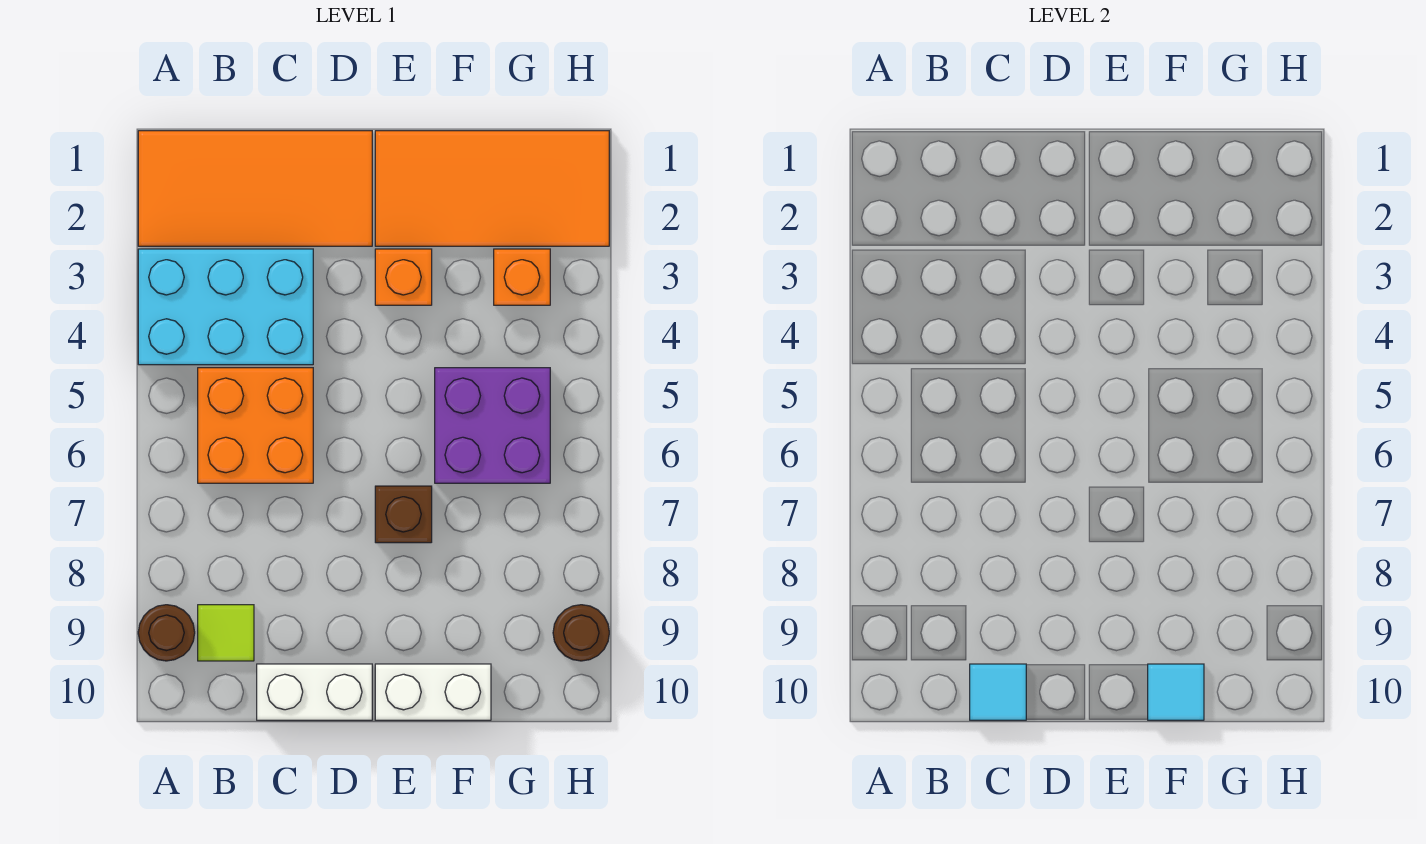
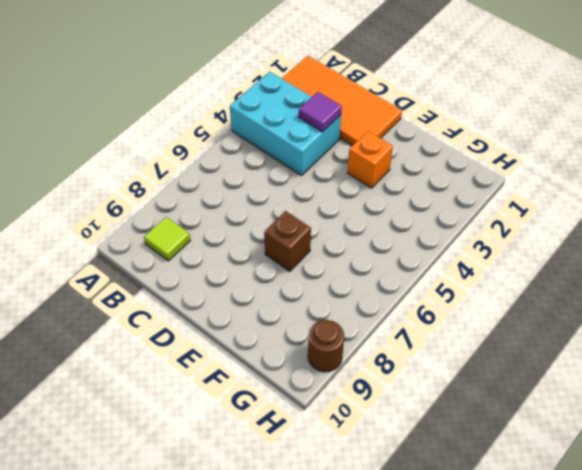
purple tile C3 level 2 -> none
none -> brown round brick A9 level 1
none -> orange brick B5:C6 level 1
none -> white brick C10:D10 level 1

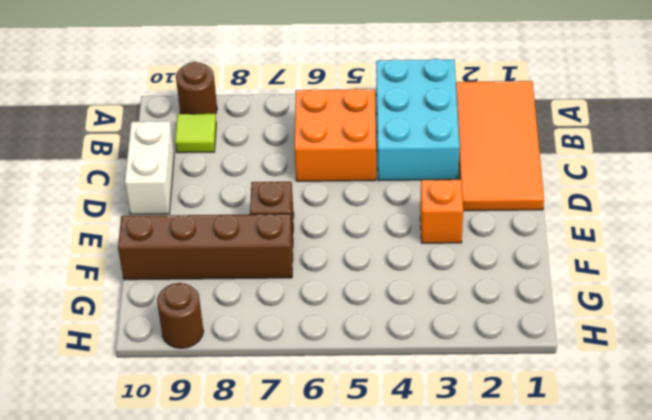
brown brick F7:F10 level 1 -> white brick E10:F10 level 1
none -> orange tile E1:H2 level 1
none -> purple brick F5:G6 level 1
none -> orange brick G3 level 1

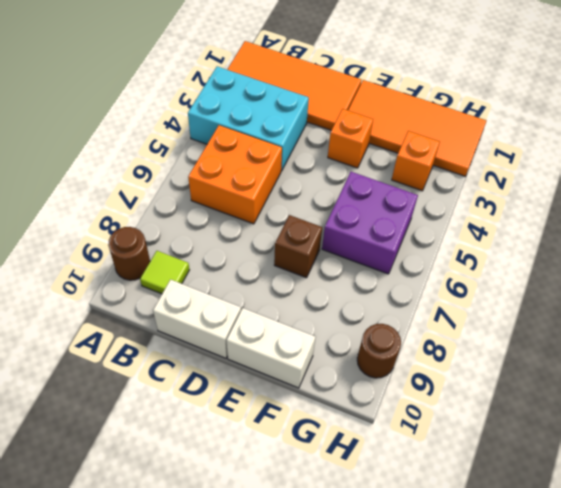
none -> cyan tile C10 level 2
none -> cyan tile F10 level 2

